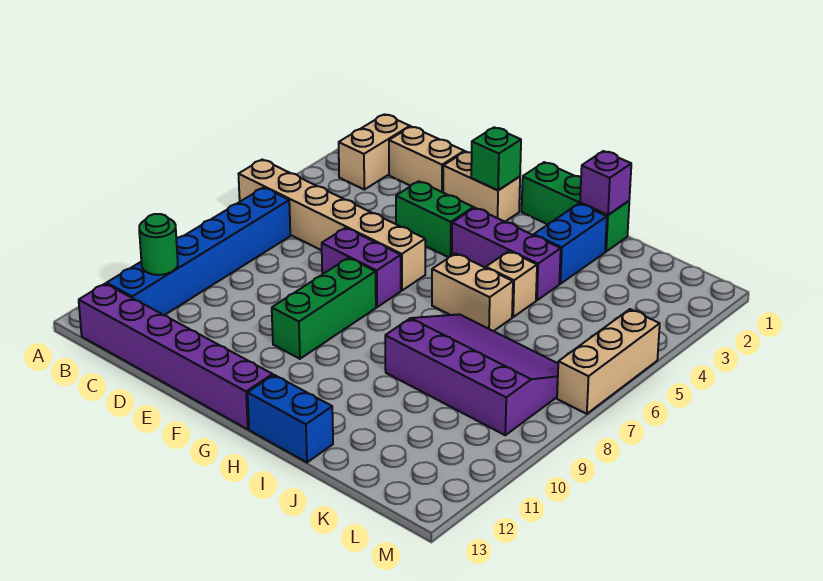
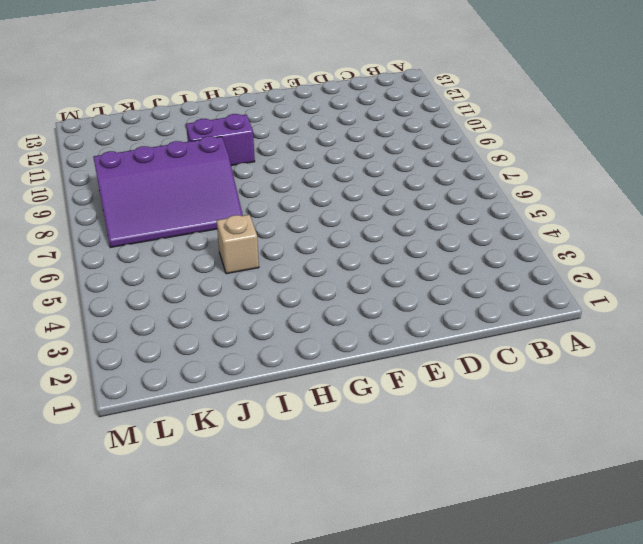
purple brick H10:I10 level 1 -> purple brick E7:F7 level 1
none -> tan brick A6:F6 level 1
none -> tan brick B2:B3 level 1
none -> blue brick B7:B12 level 1

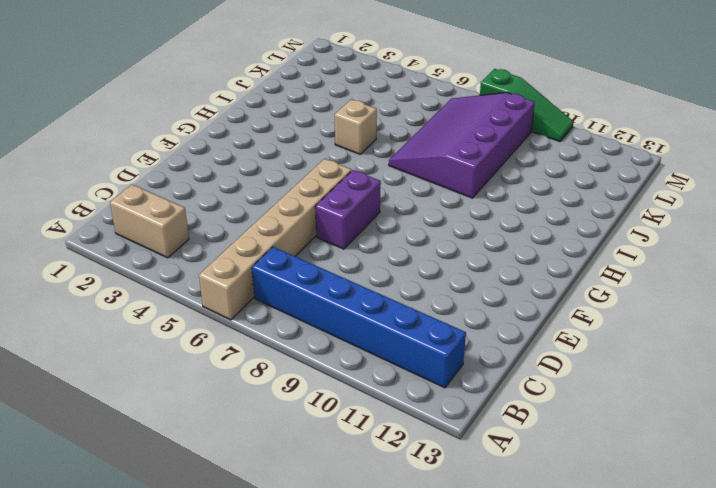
green slope M8:M10 level 1 top 8 -> none
none -> purple brick B13:G13 level 1
none -> tan brick C2:D2 level 1
none -> tan brick E2:F2 level 1

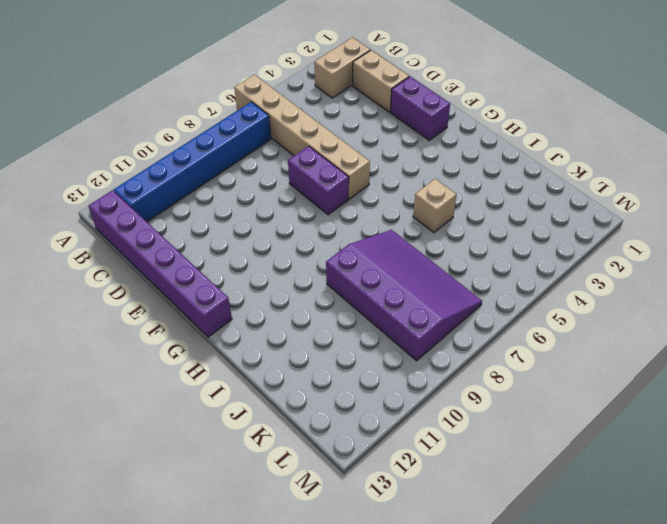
purple brick E2:F2 level 1 -> tan brick E2:F2 level 1
none -> green brick E4:F4 level 1
none -> green brick F8:F10 level 1
none -> green brick G1:I1 level 1

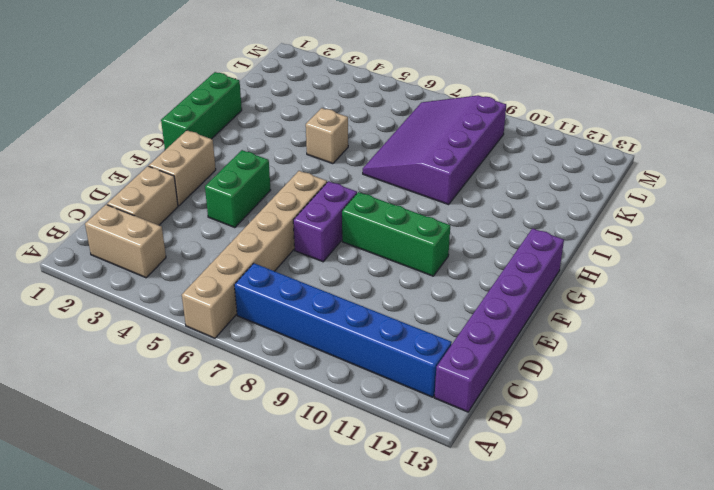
none -> purple brick G4:I4 level 1
none -> tan brick H6:I6 level 1
none -> blue brick H13:I13 level 1

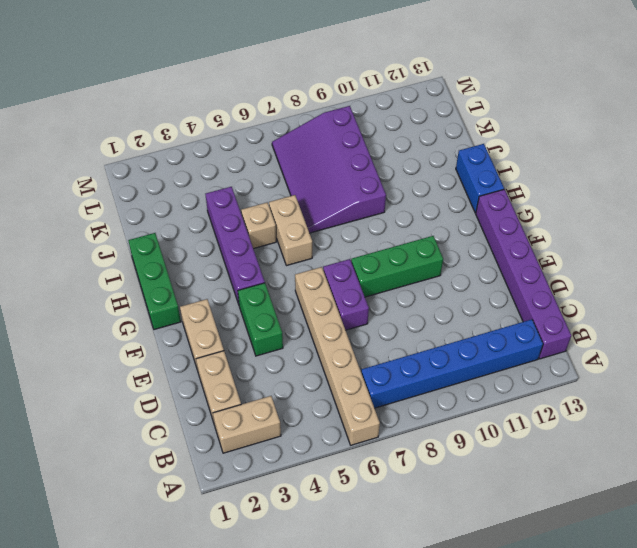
purple brick G4:J4 level 1 -> purple brick G4:I4 level 1
none -> blue brick I2:I3 level 1
none -> tan brick M5:M7 level 1
none -> green round brick B11 level 2

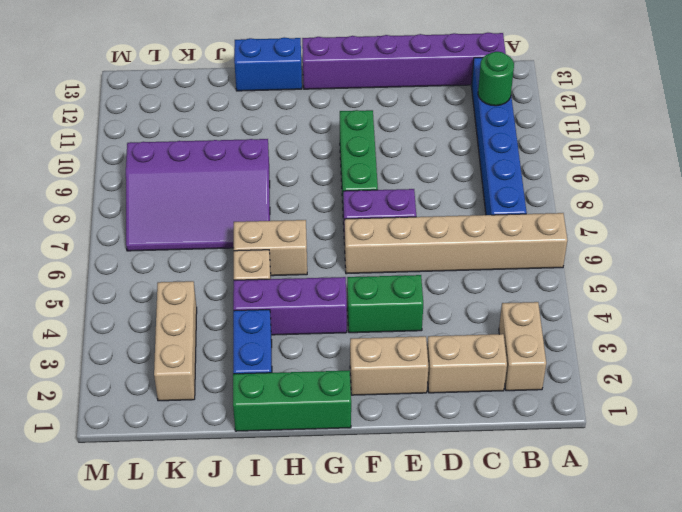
tan brick K2:K4 level 1 -> tan brick M5:M7 level 1
none -> green brick F2 level 2
none -> purple brick I1 level 2

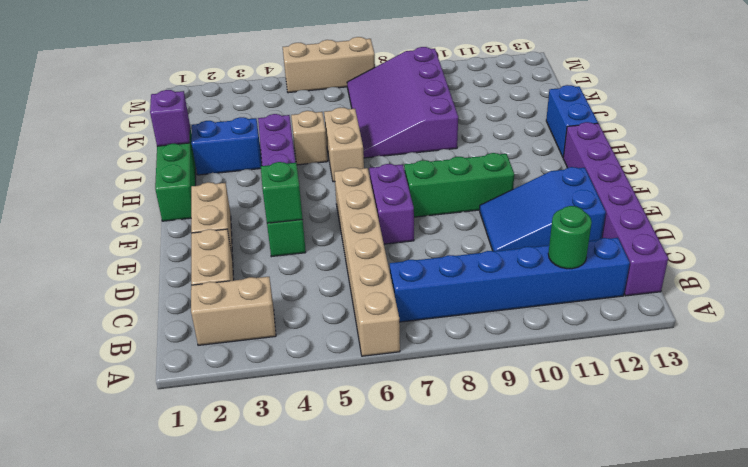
blue slope D10:E12 level 1 top 12 -> none
green brick E4 level 2 -> green brick F2 level 2

